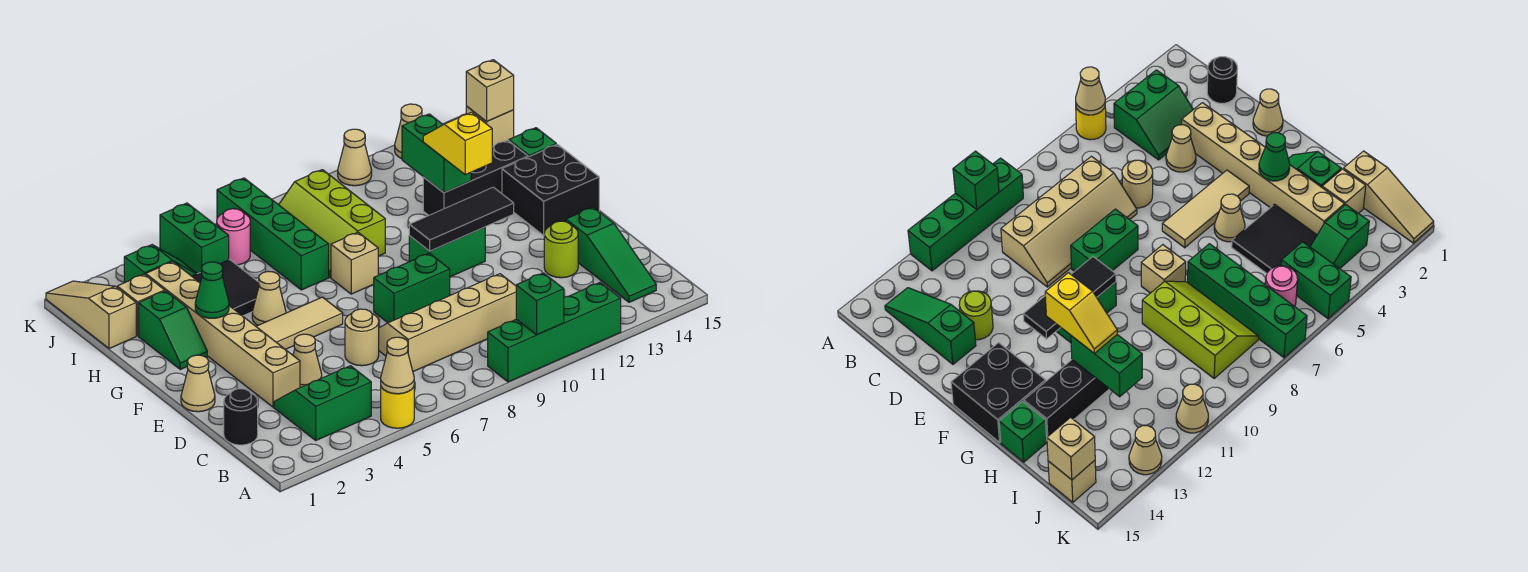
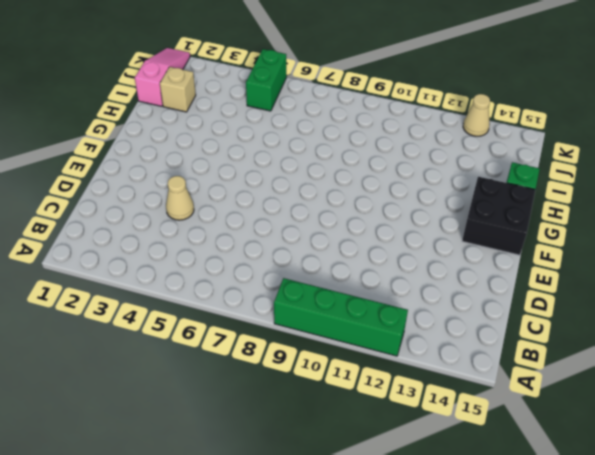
pink slope I1:K1 level 1 top I -> tan slope I1:K1 level 1 top I
none -> yellow round brick A5 level 1
none -> green slope B3:C4 level 1 top B
none -> green slope B14:D14 level 1 top D
none -> black round brick C1 level 1

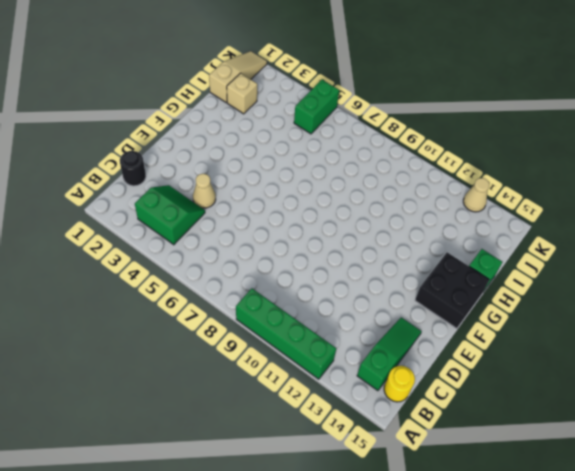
green slope B14:D14 level 1 top B -> green slope B14:D14 level 1 top D
yellow round brick B15 level 1 -> yellow round brick A5 level 1
none -> tan slope C7:D10 level 1 top C
none -> tan brick D3:I3 level 1
none -> tan round brick D6 level 1
none -> lime round brick D13 level 1

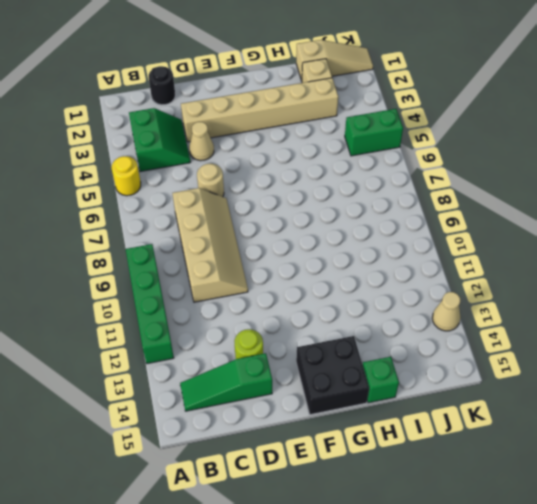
none -> tan cone E1 level 1
none -> green brick E8:E9 level 1
none -> tan tile F4:F6 level 1
none -> green brick F10:F11 level 1

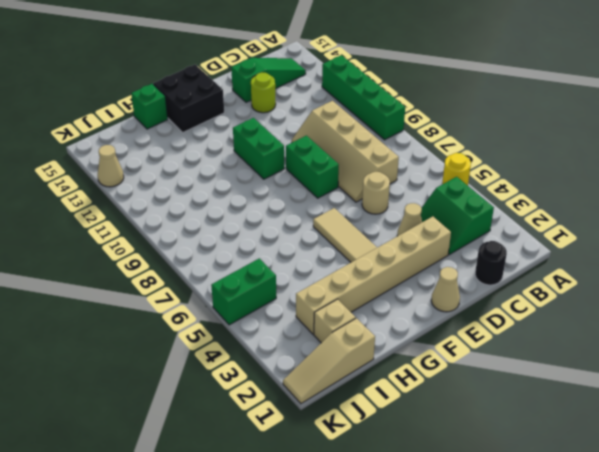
none -> green slope G2:H2 level 1 top H
none -> tan cone G5 level 1
none -> tan brick G8 level 1
none -> black tile H4:I5 level 1

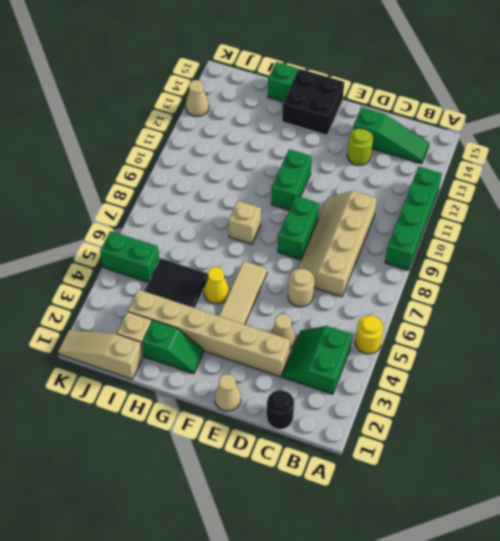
yellow cone G5 level 1 -> tan cone G5 level 1
none -> green brick H7:K7 level 1
none -> lime slope H8:J9 level 1 top 9
none -> black brick H12:H14 level 1
none -> green slope J3:J4 level 1 top 3

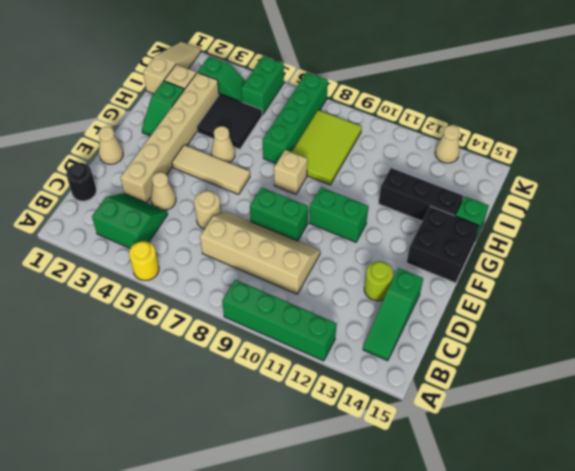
lime tile H8:J9 level 1 -> lime slope H8:J9 level 1 top 9
none -> pink round brick J6 level 1
none -> tan brick J15 level 1
none -> tan cone K11 level 1
none -> tan cone A5 level 2

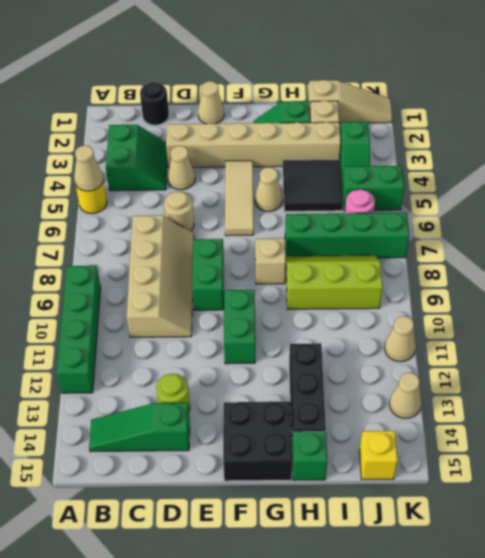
yellow brick J15 level 1 -> tan brick J15 level 1
none -> green brick A10 level 2
none -> black tile F10:F12 level 2
none -> green cone G3 level 2
none -> green brick H12:I12 level 2

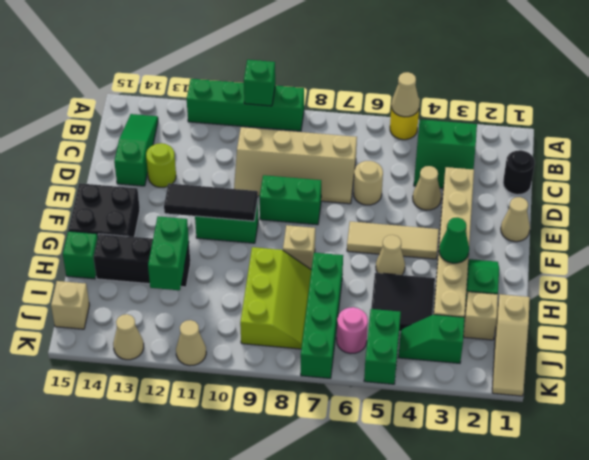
none -> tan brick J15 level 2
none -> yellow slope G12:H12 level 3 top G

